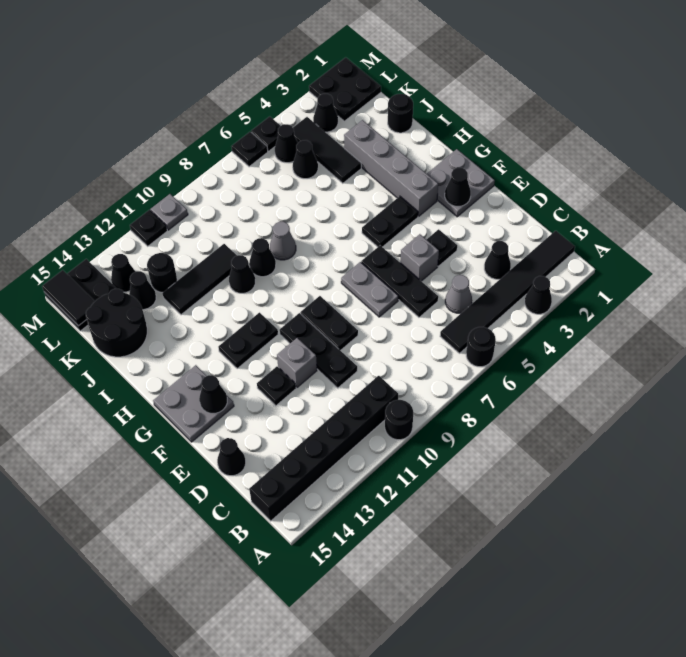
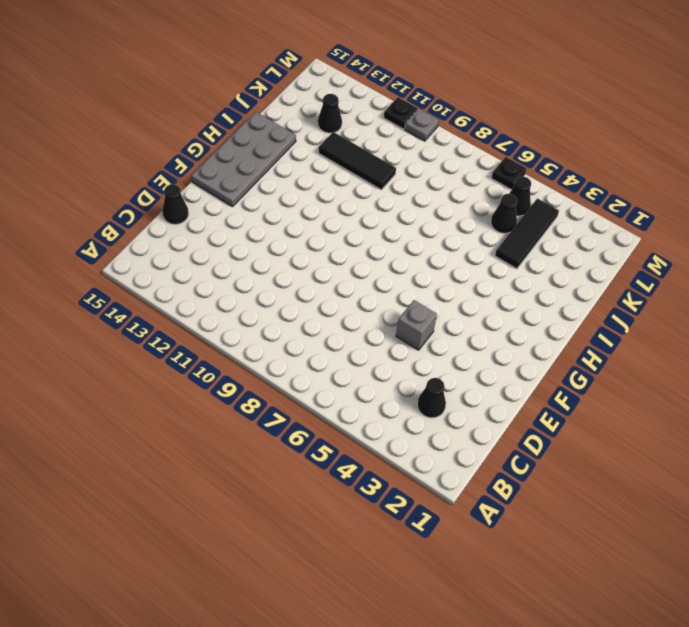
grey plate F14:I15 level 1 -> grey plate F14:G15 level 1
none -> black cone A3 level 1
none -> black round brick A6 level 1
none -> black round brick A10 level 1
none -> black tile B1:B6 level 1

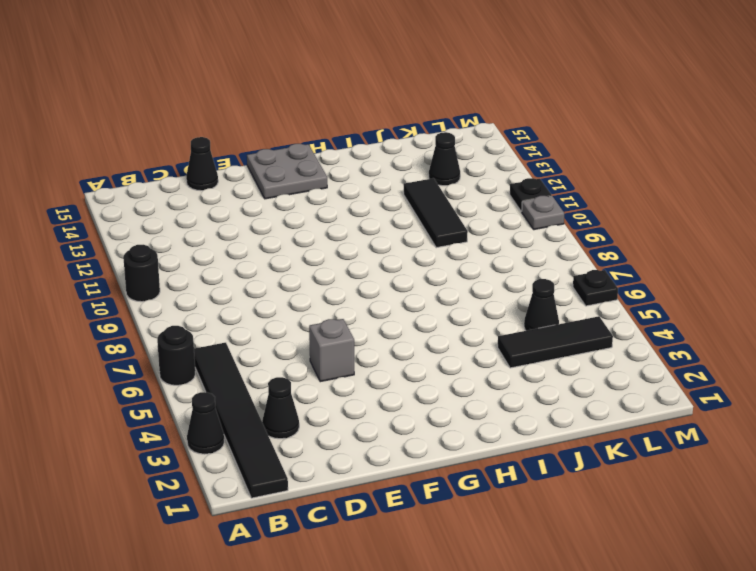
none -> black brick B10:B15 level 1
none -> grey cone C5 level 1
none -> black plate D6:F6 level 1
none -> black plate D10:F10 level 1

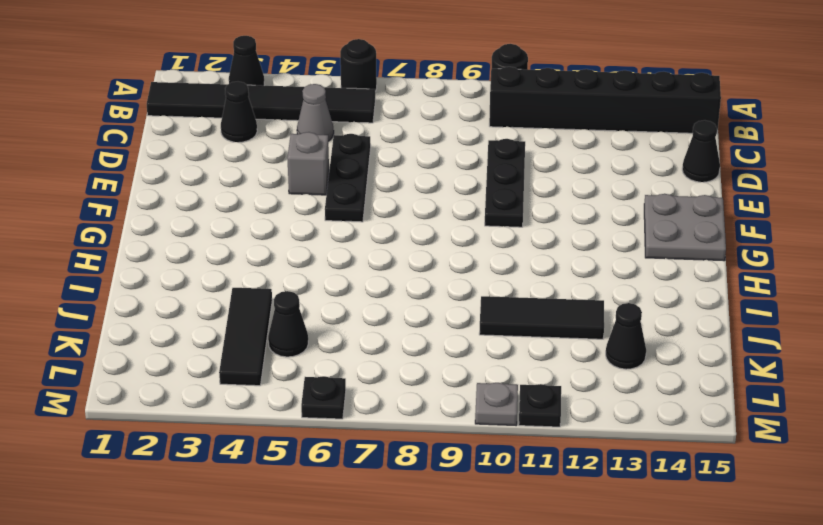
none -> black plate E4 level 1
none -> grey plate E7:F7 level 1
none -> black plate E9:F9 level 1
none -> grey brick E11 level 1

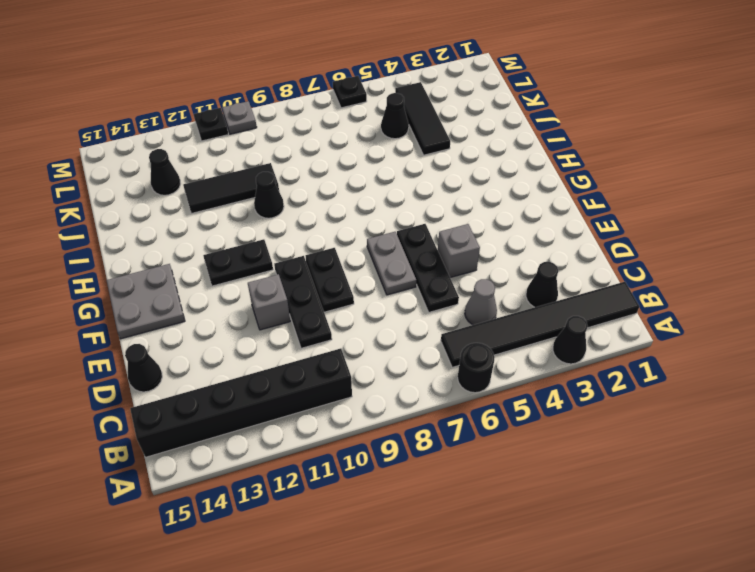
none -> black round brick A10 level 1
none -> black plate E4 level 1
none -> black plate E12 level 1
none -> grey plate F1:G2 level 1

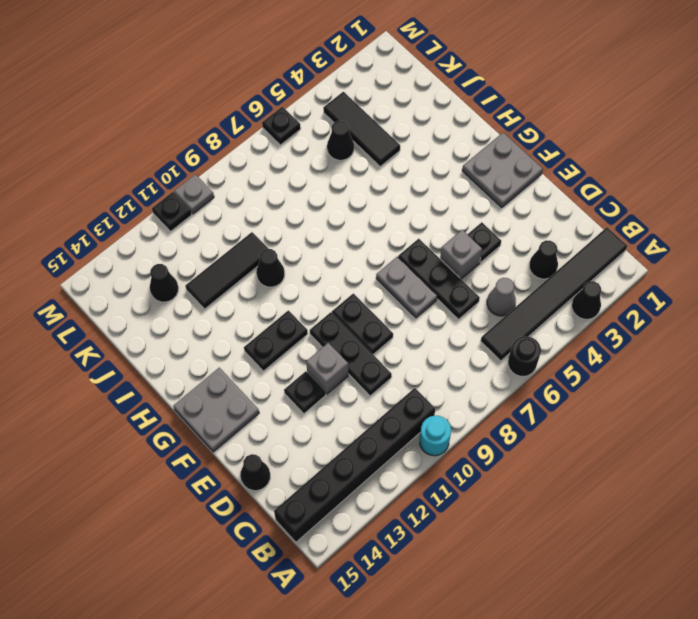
cyan round brick A10 level 1 -> black round brick A10 level 1
none -> grey brick G3:J3 level 1
none -> black plate G4:G5 level 1
none -> grey cone I8 level 1
none -> black cone I9 level 1

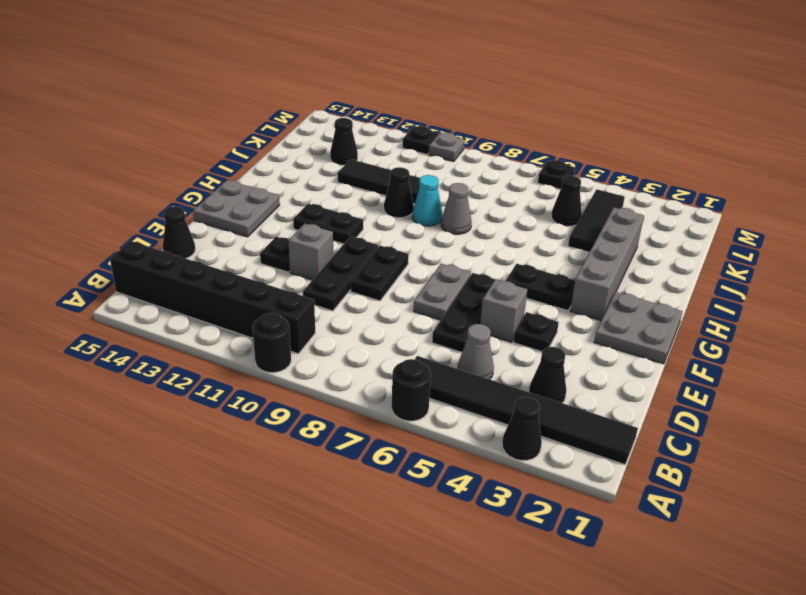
cyan cone I9 level 1 -> black cone I9 level 1
none -> black round brick J1 level 1
none -> black round brick J14:K15 level 1
none -> black round brick K12 level 1
none -> black plate L1:M2 level 1

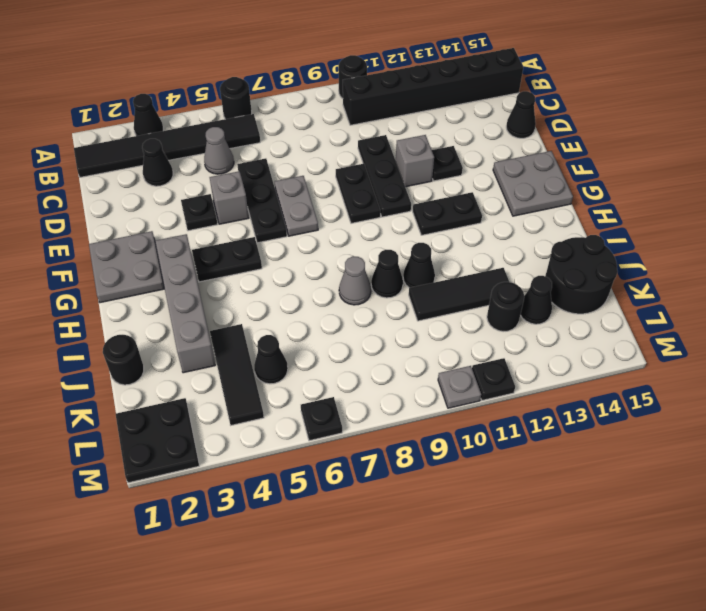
none -> black cone L3 level 1
none -> black cone L5 level 1
none -> black cone L13 level 1
none -> black plate L14:M15 level 1

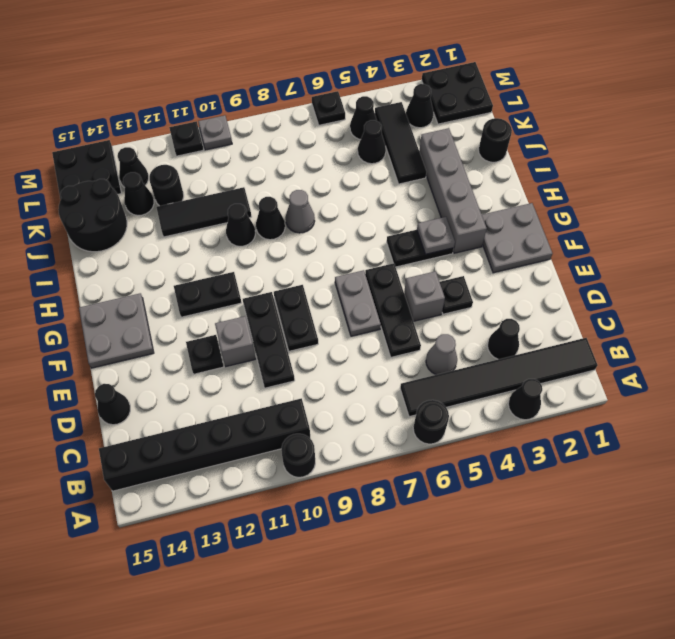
grey plate G4 level 2 -> none
none -> black plate M5 level 1
none -> black cone F2 level 2
none -> black cone F14 level 2
none -> black tile L15:M15 level 2

